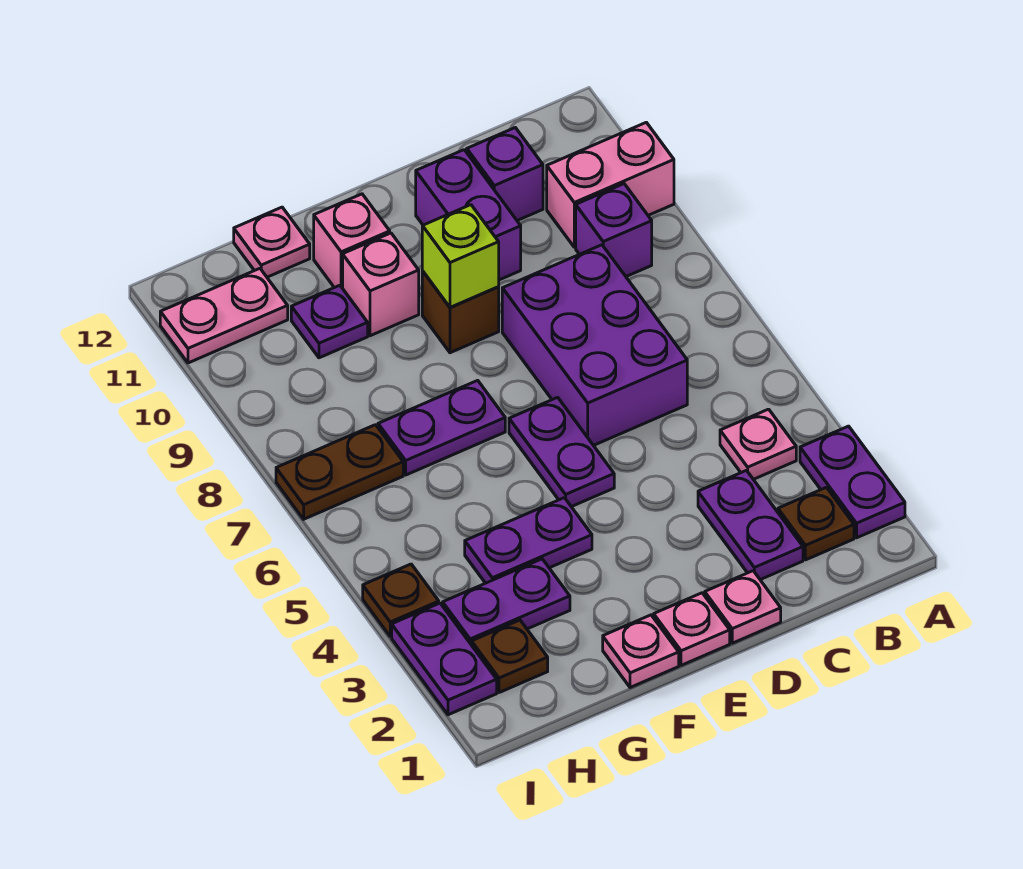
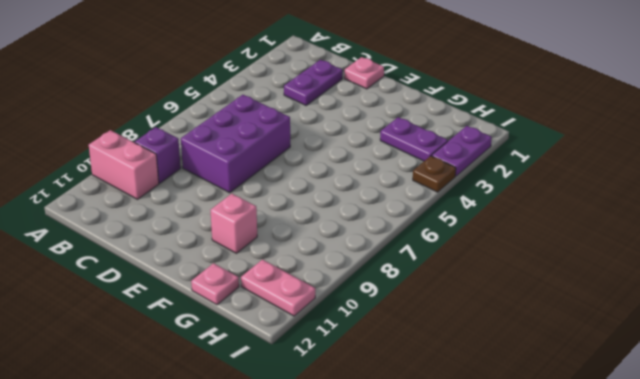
none -> purple plate A2:A3 level 1
none -> brown plate B2 level 1
none -> pink plate B4 level 1

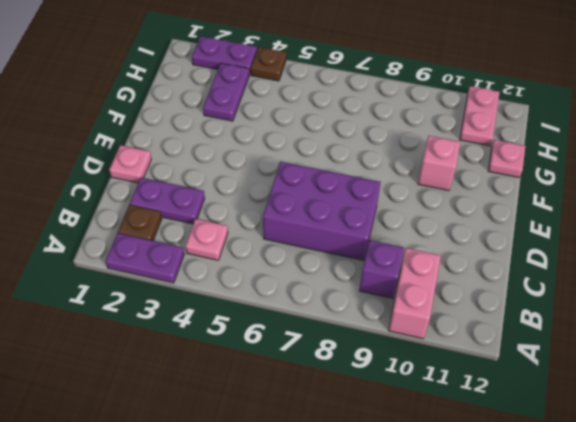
none -> purple brick C11 level 1
none -> purple brick D10:D11 level 1
none -> pink plate E1 level 1

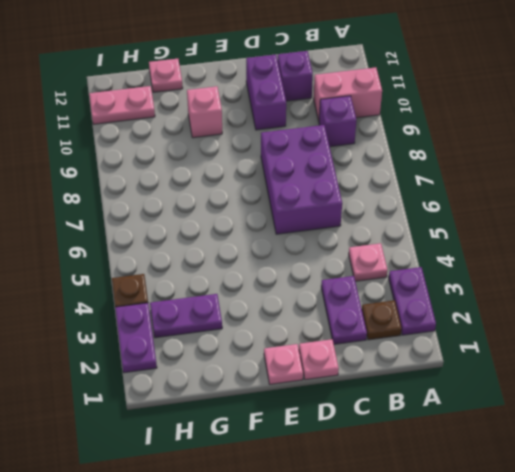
none -> purple plate E5:E6 level 1
none -> brown brick E9 level 1
none -> pink plate F1 level 1

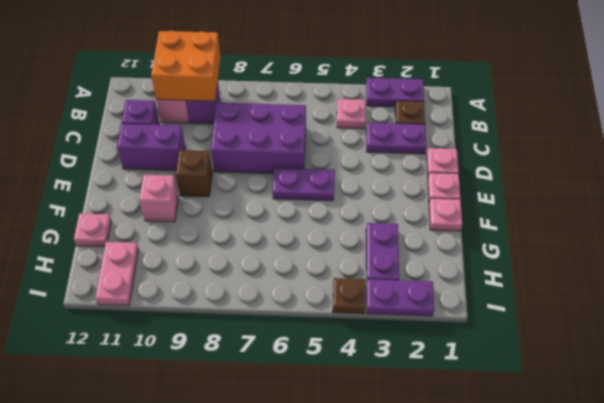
orange brick A9:B10 level 2 -> none
none -> purple plate F4:G4 level 1
none -> purple plate F7:G7 level 1
none -> pink brick F11 level 1

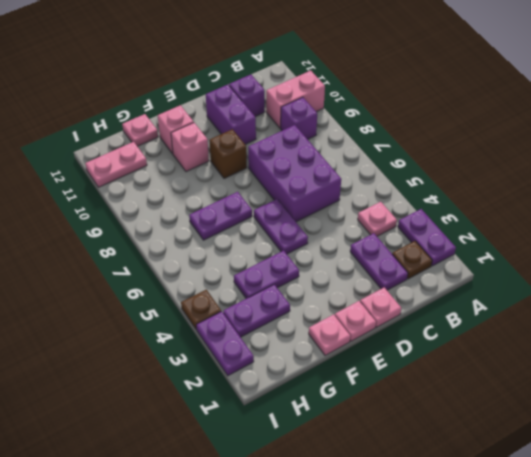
none -> purple plate G10 level 1
none -> brown plate H2 level 1
none -> brown plate H7:I7 level 1

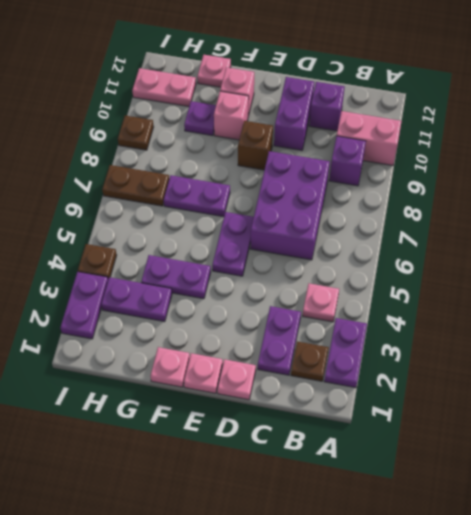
brown plate I9 level 1 -> brown plate H2 level 1
none -> lime brick E9 level 2

